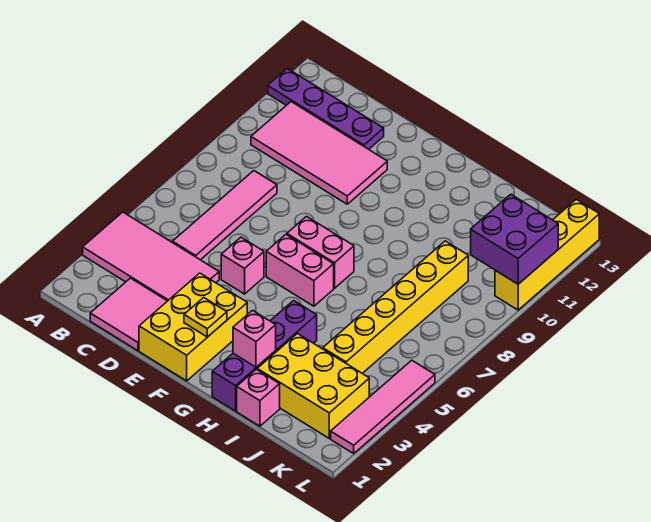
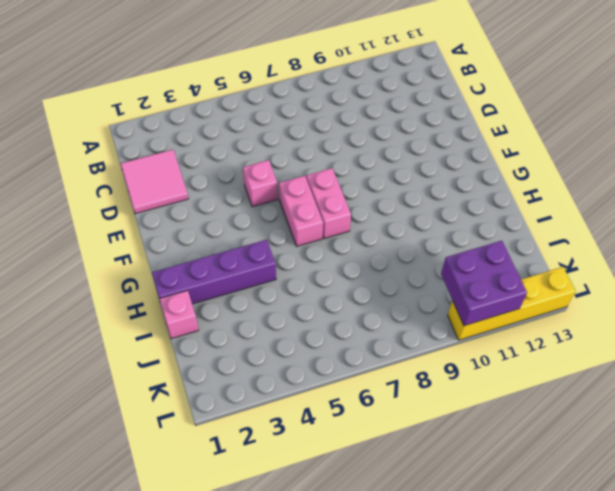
none -> pink tile A3:D4 level 1
none -> purple plate A12:D12 level 1
none -> pink tile B10:E11 level 1

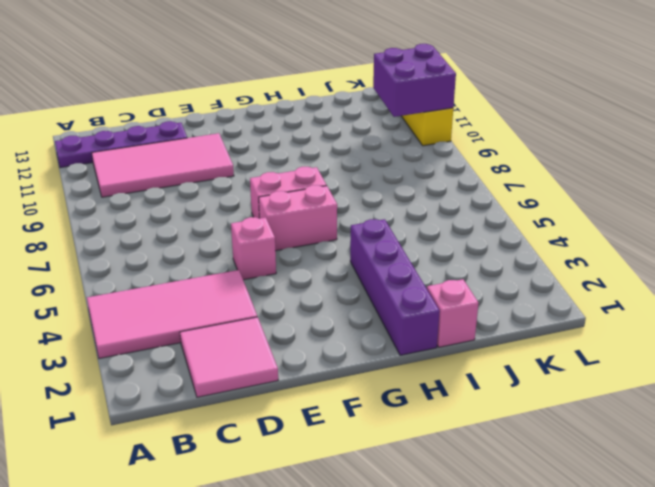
none -> pink tile C5:C8 level 1
none -> yellow brick E1:F3 level 1
none -> yellow brick I2:K3 level 1

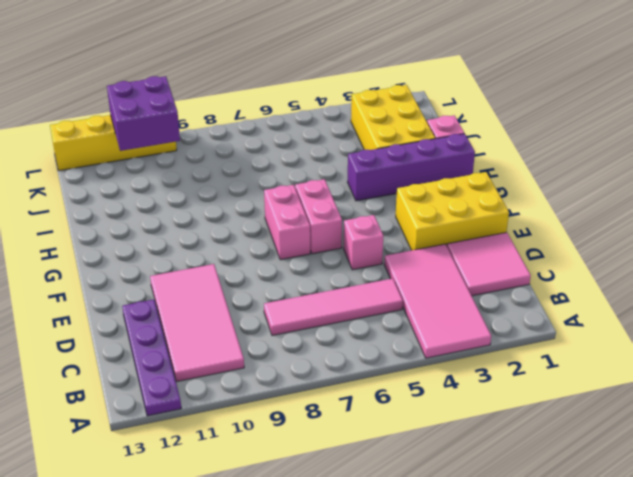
none -> yellow brick J4:J9 level 1
none -> pink tile L2:L5 level 1
none -> yellow plate F2 level 2

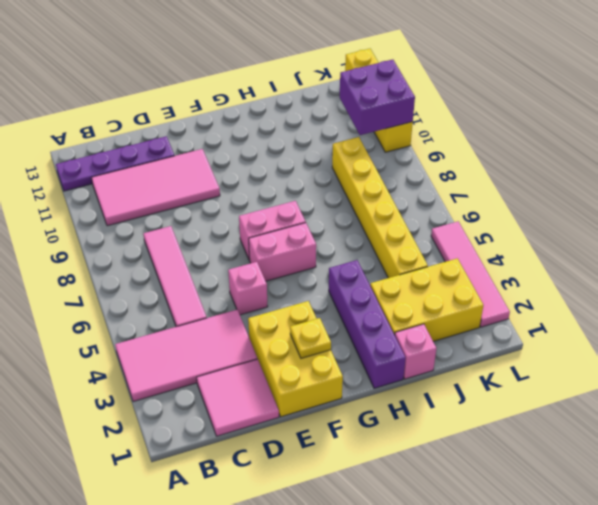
none -> pink brick H2 level 2

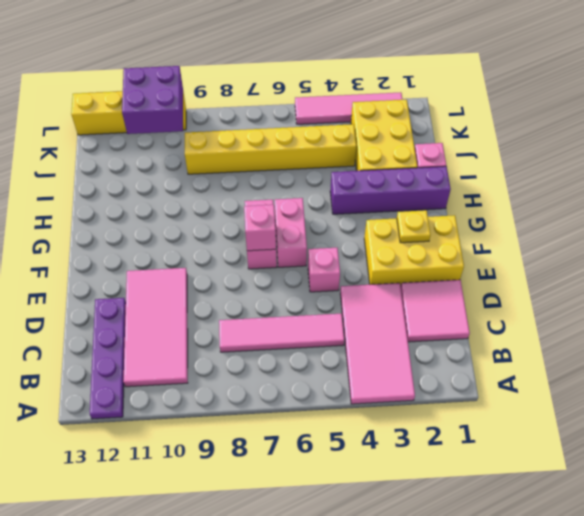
pink brick F7 level 2 -> pink brick H2 level 2

